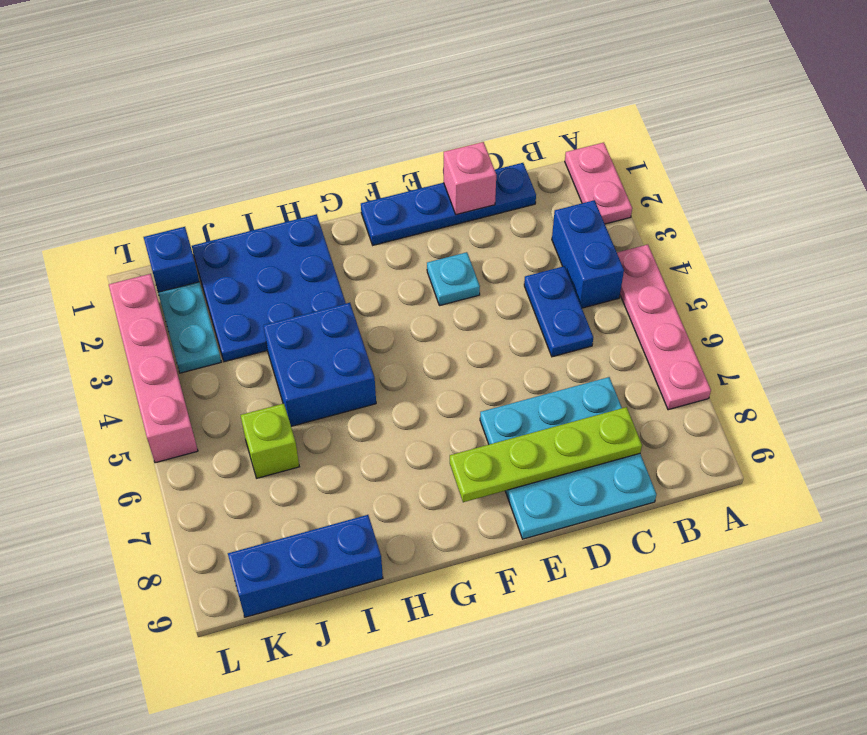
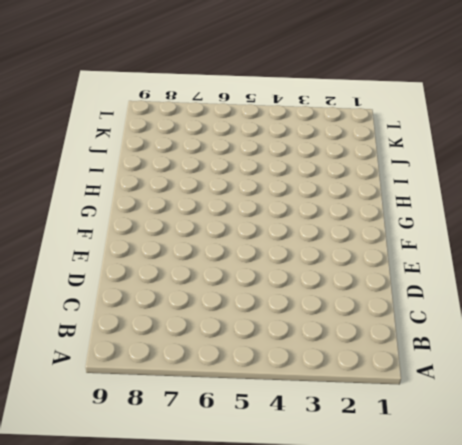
none -> pink plate A1:A2 level 1
none -> pink plate A4:A7 level 1
none -> blue brick B3:B4 level 1

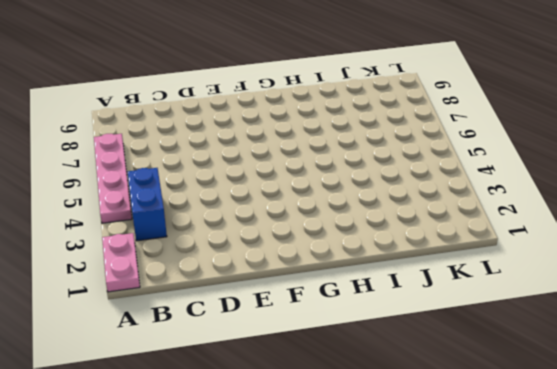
none -> blue plate C1:F1 level 1
none -> blue plate C4:C5 level 1
none -> cyan plate C7:E9 level 1

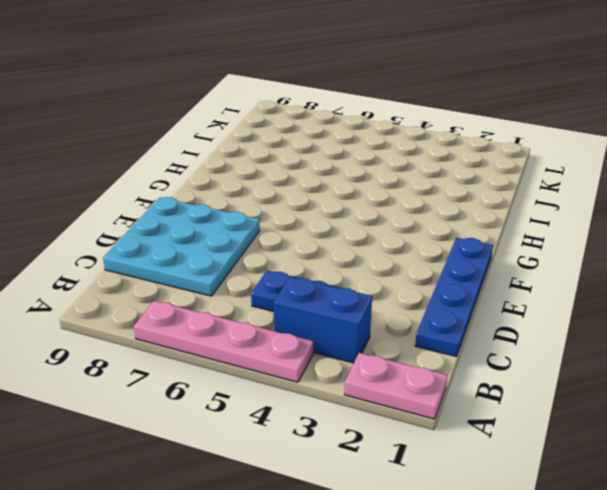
none -> cyan plate E3 level 1
none -> blue plate H1:J3 level 1
none -> blue brick H4:I5 level 1

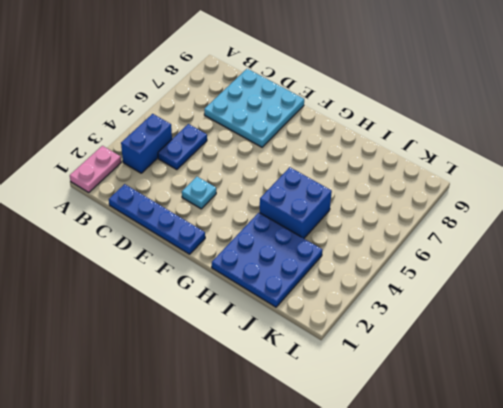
none -> pink plate A4:A7 level 1
none -> blue brick I9:K9 level 1
none -> lime brick J6 level 1

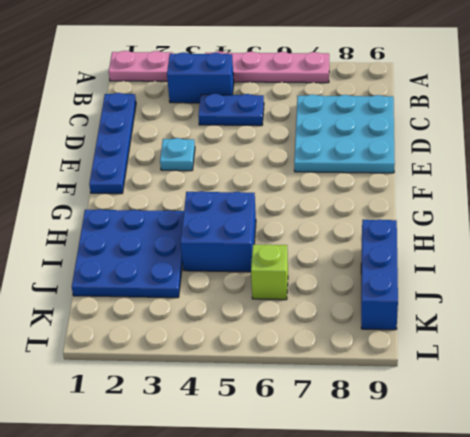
none -> blue brick K1 level 1
none -> cyan plate K2:K3 level 1
none -> pink brick L2:L5 level 1

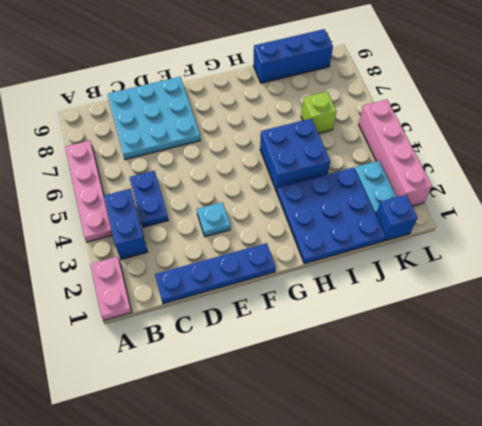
none -> lime plate C8:F8 level 2
none -> pink brick D1 level 2

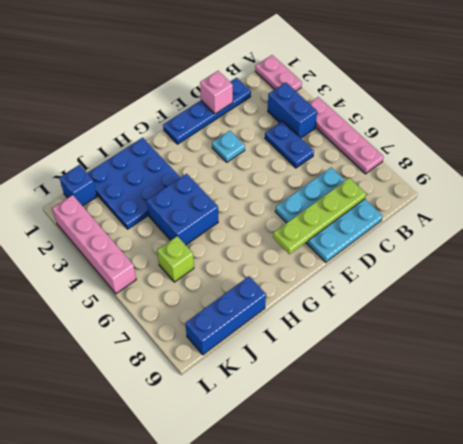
none -> cyan plate K2:K3 level 1

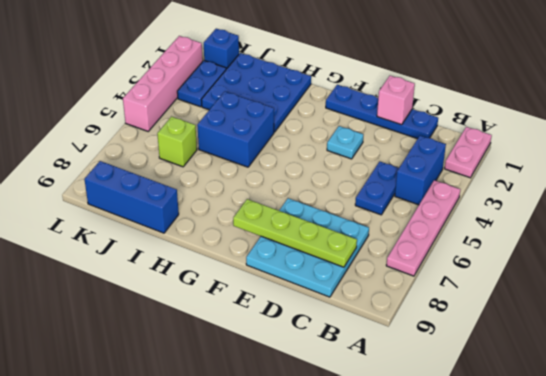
blue plate K2:K3 level 1 -> cyan plate K2:K3 level 1

